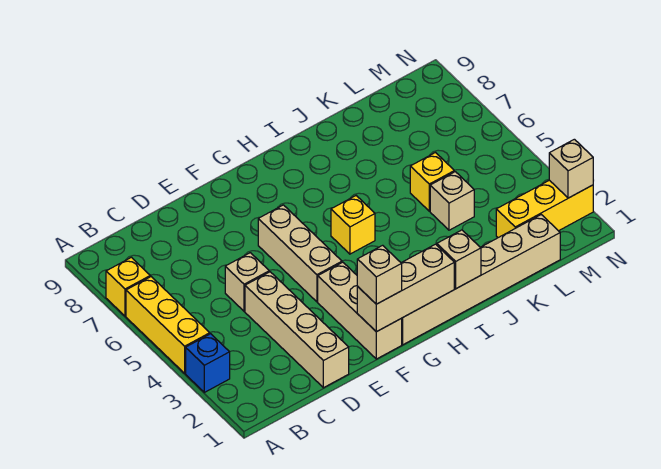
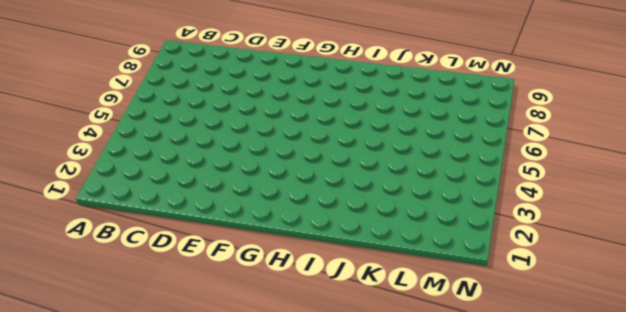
none -> blue brick A3 level 1
none -> yellow brick A4:A6 level 1
none -> yellow brick A7 level 1

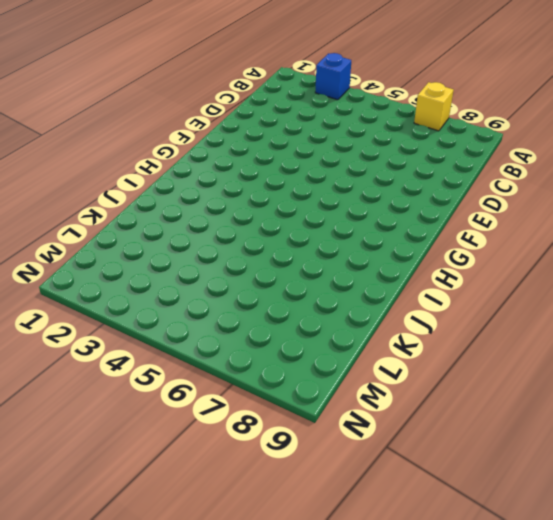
none -> yellow brick A4:A6 level 1
none -> tan brick D1:D4 level 1
none -> tan brick D5 level 1

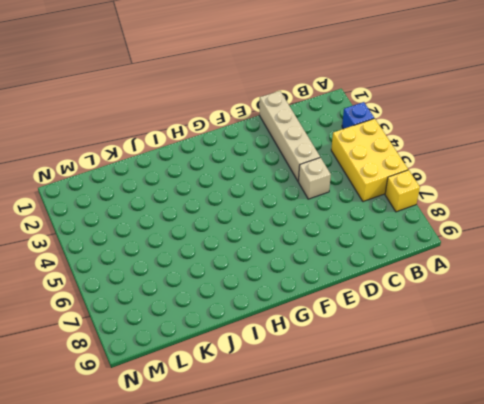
yellow brick A4:B6 level 1 -> yellow brick A4:A6 level 1
none -> tan brick F1:F3 level 1
none -> tan brick F4:F6 level 1
none -> tan brick G1:L1 level 1

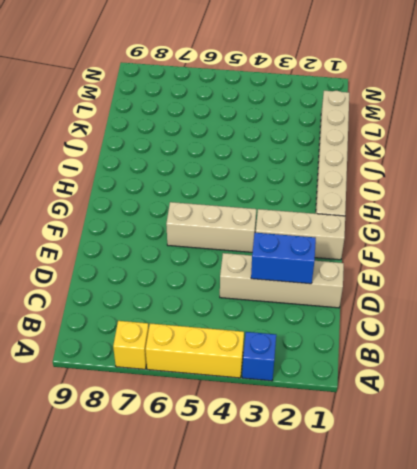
blue brick D2:D3 level 2 -> none
none -> tan brick D5 level 1
none -> yellow brick H5 level 1
none -> tan brick K4 level 1

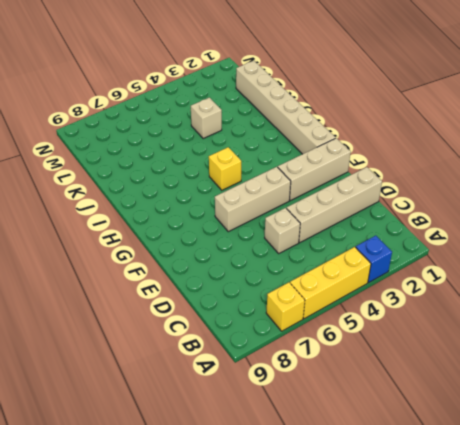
none -> yellow brick K5 level 1
none -> yellow brick L2:N2 level 1
none -> tan brick F1:H1 level 2

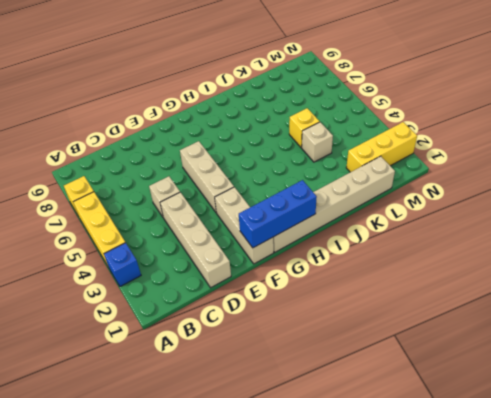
blue brick F1:H1 level 2 -> tan brick F1:H1 level 2
none -> yellow brick H5 level 1
none -> tan brick I1 level 2
none -> tan brick N2 level 2

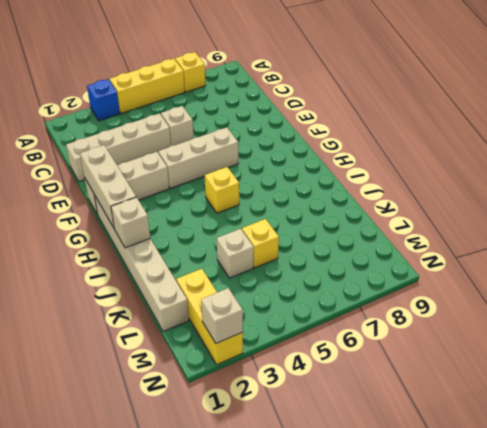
none -> tan brick F1 level 3

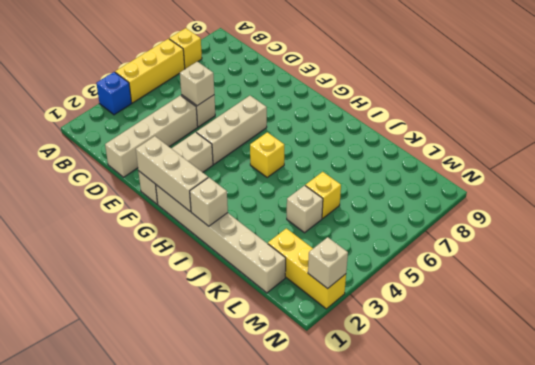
tan brick D5 level 2 -> tan brick F1 level 3

